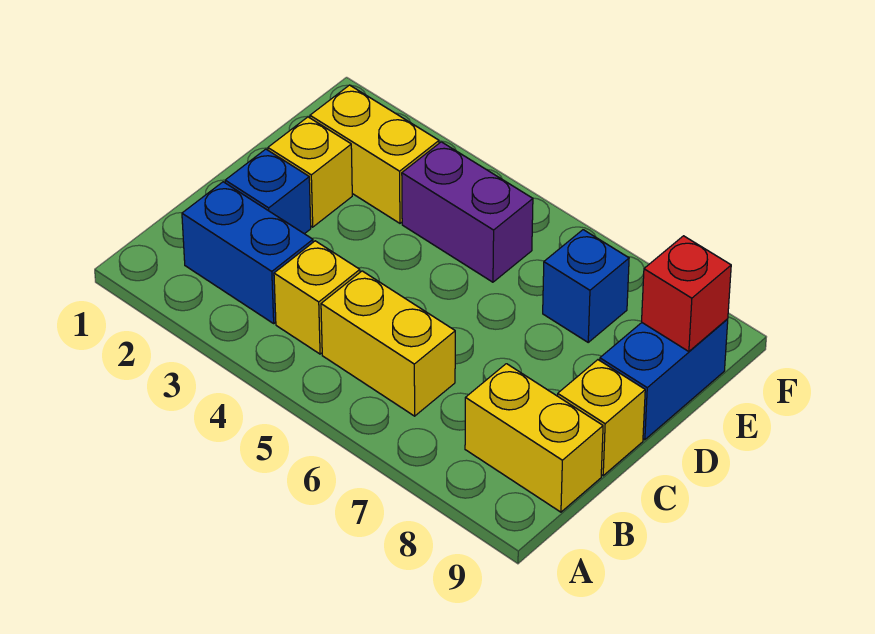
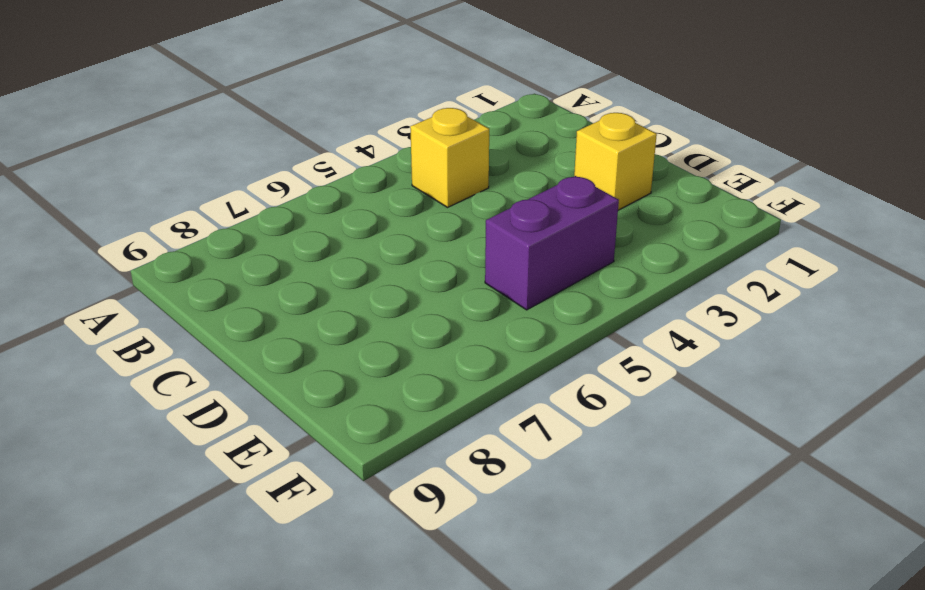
none -> blue brick B2:B3 level 1
none -> yellow brick B5:B6 level 1
none -> yellow brick B8:B9 level 1

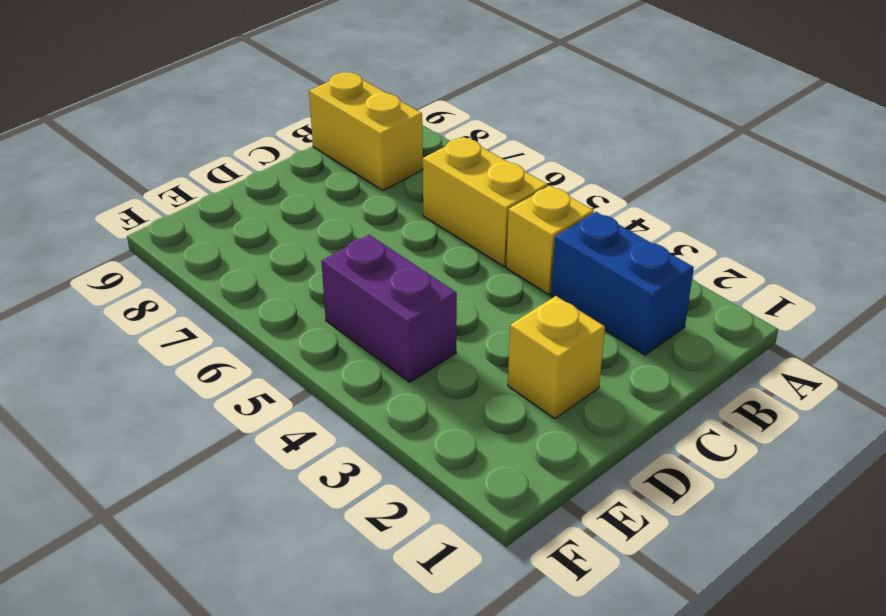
none -> blue brick C2 level 1
none -> yellow brick C9 level 1
none -> blue brick D9:E9 level 1

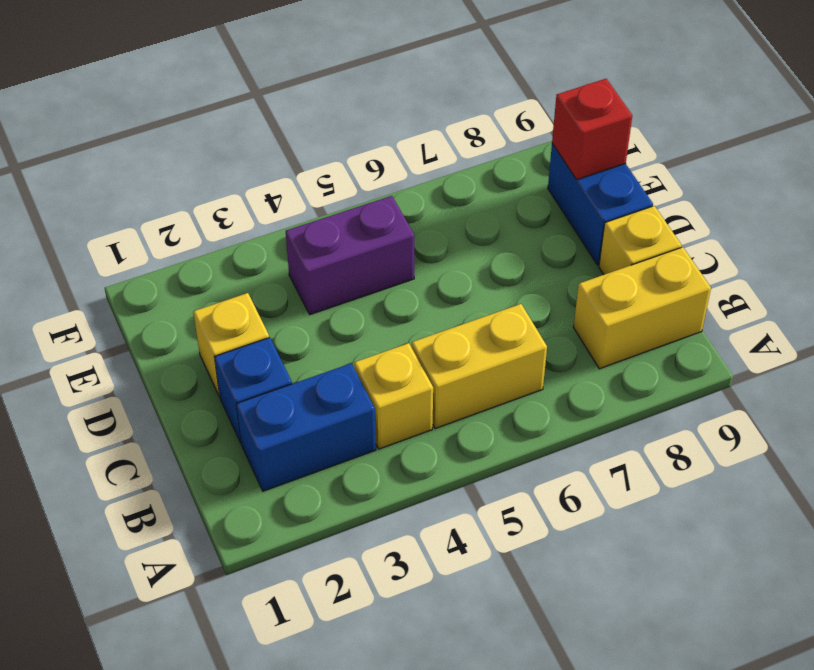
none -> yellow brick E2:E3 level 1
none -> blue brick E7 level 1

